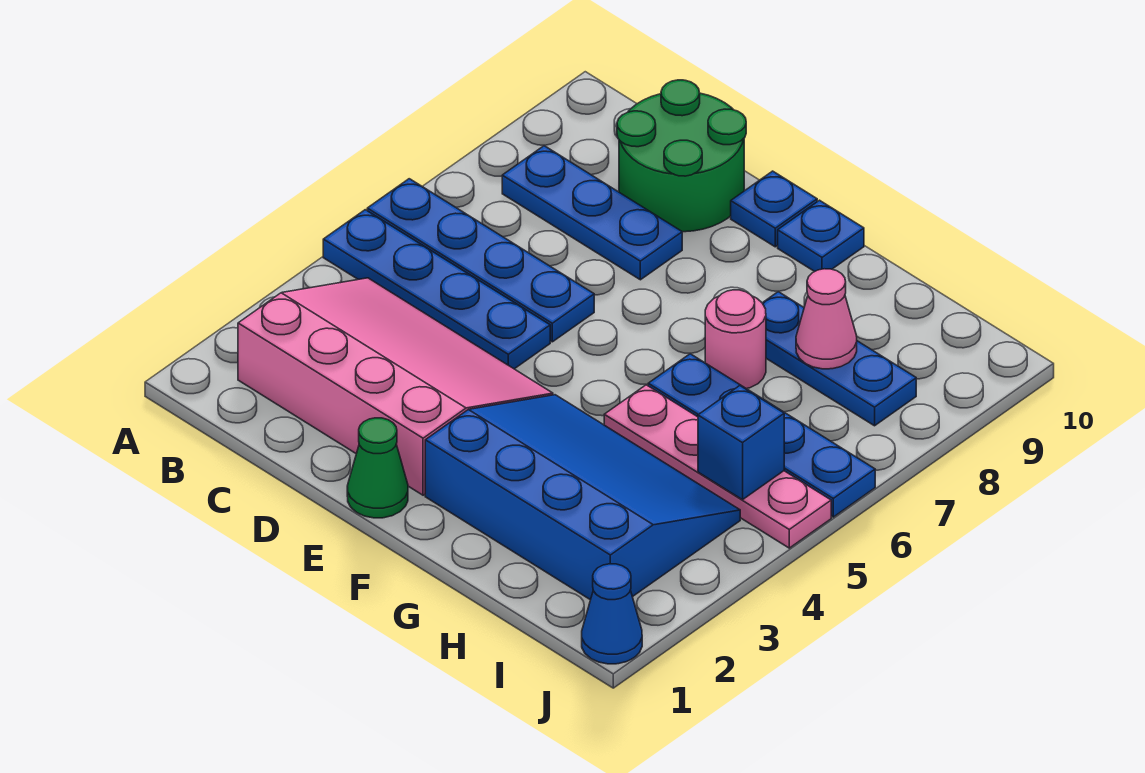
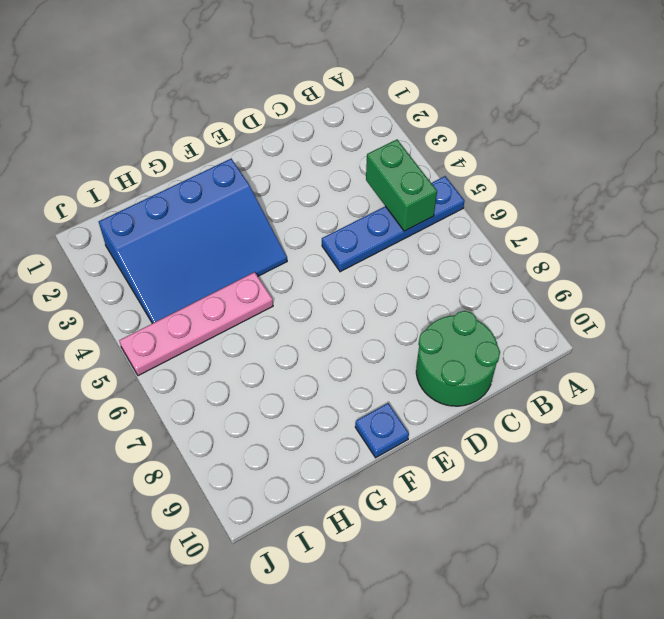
green brick B4:B5 level 2 -> none
none -> blue plate A6:D6 level 1
none -> pink slope B2:E4 level 1 top 2
none -> blue plate B8:D8 level 1

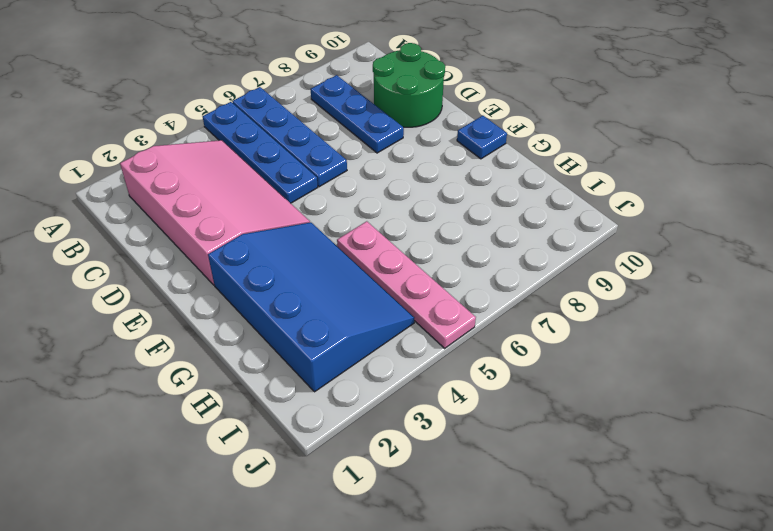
none -> green cone E1 level 1
none -> blue plate E10 level 1
none -> blue plate G6:J6 level 1

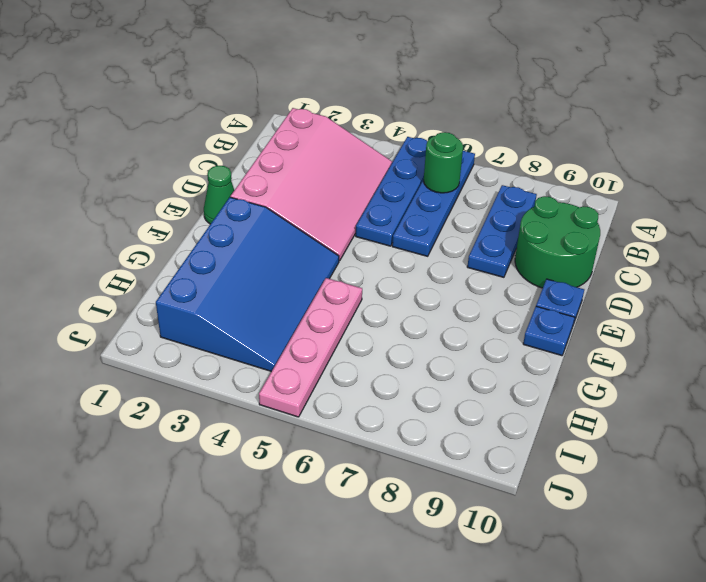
green round brick B6 level 2 -> none
none -> blue plate G6:J6 level 1
none -> pink round brick G7 level 1
none -> blue plate G8:I8 level 1

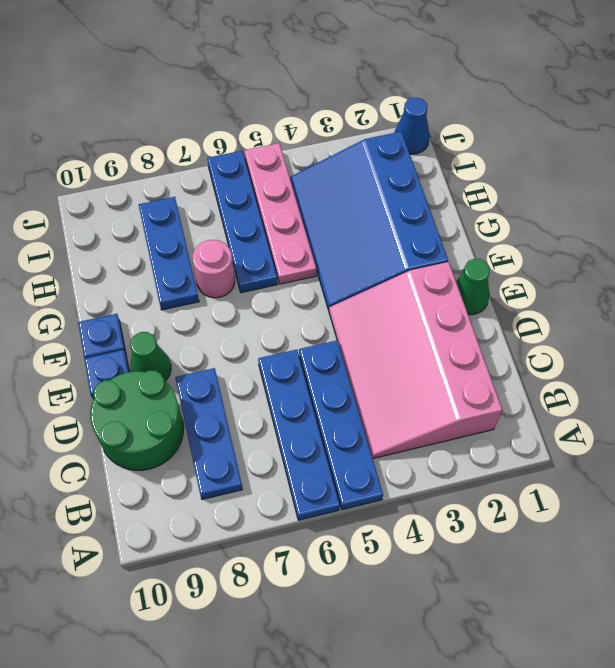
green cone E9 level 1 -> none
none -> pink cone H8 level 2
none -> blue brick I5 level 2

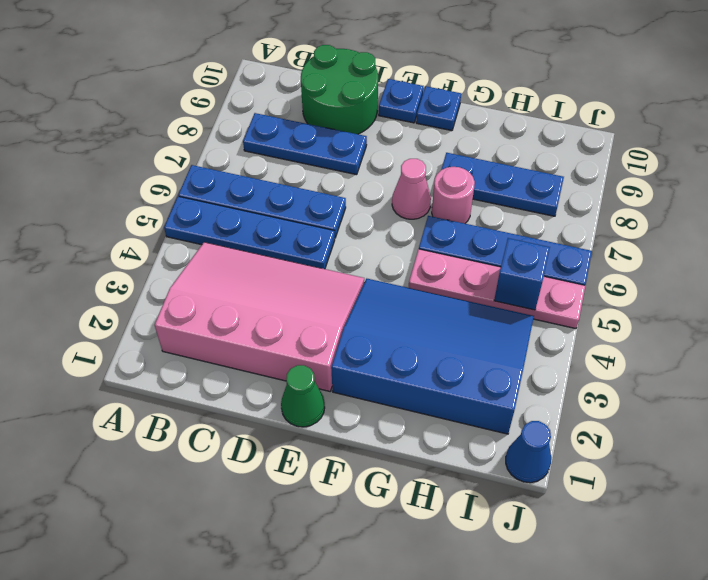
pink cone F7 level 1 -> pink cone H8 level 2

